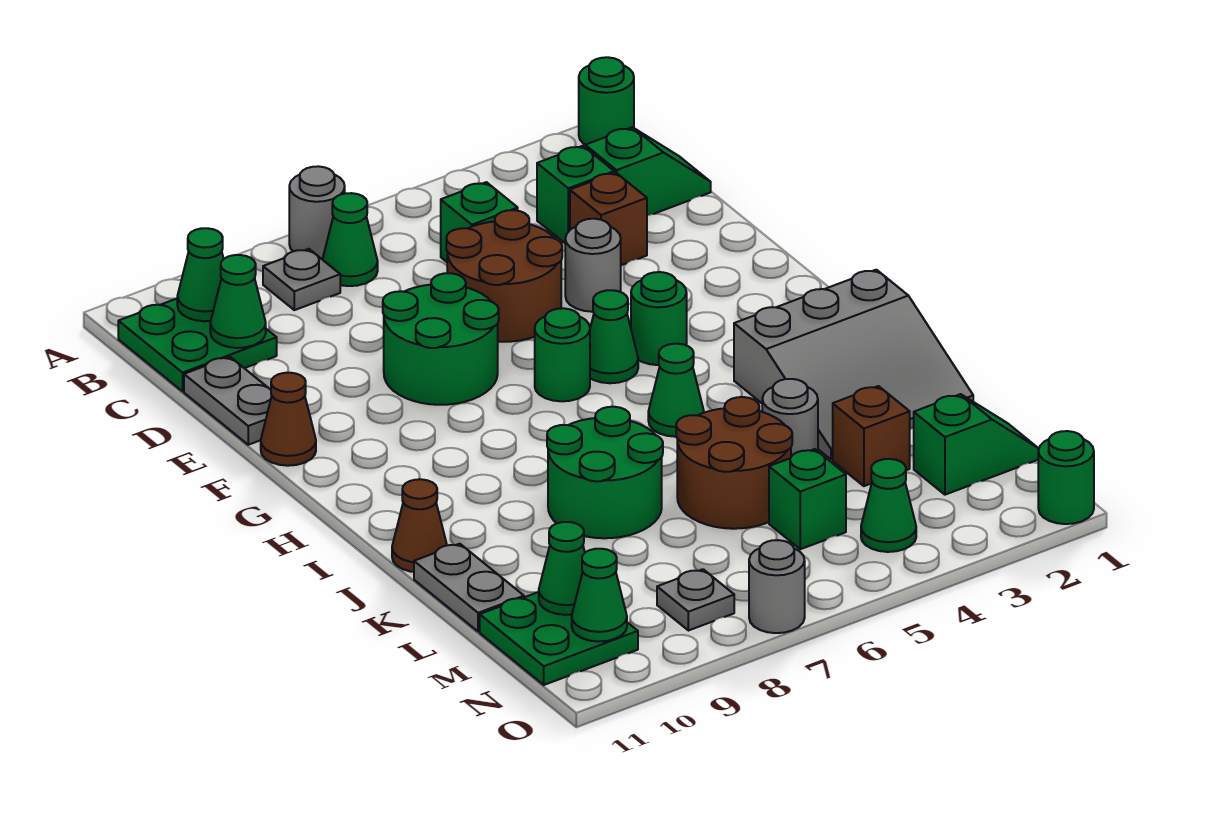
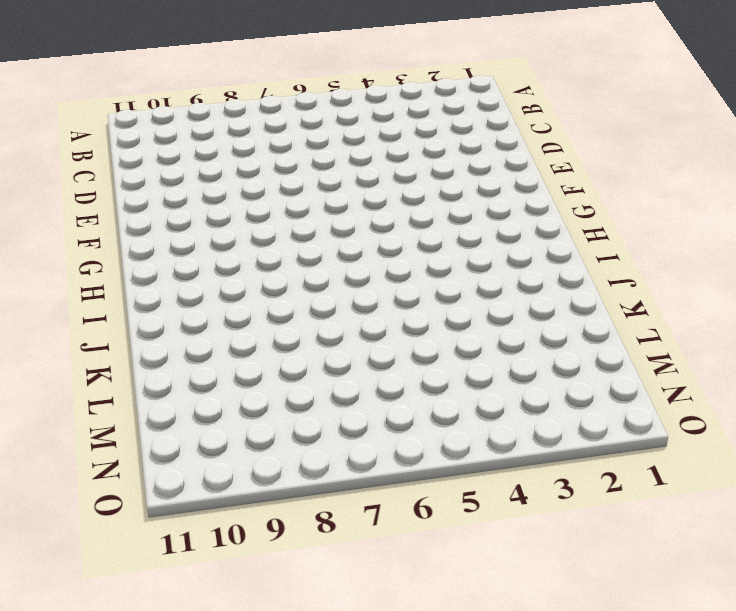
none -> green round brick A1 level 1
none -> grey round brick A7 level 1
none -> green cone B7 level 1
none -> grey plate B8 level 1

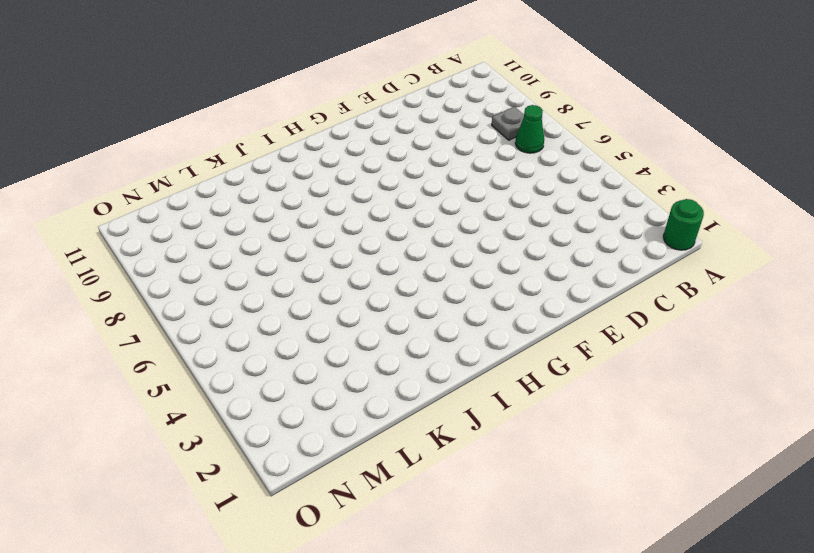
none -> grey round brick A7 level 1
none -> green plate B10:C11 level 1
none -> green slope C1:C2 level 1 top 2
none -> green brick C3 level 1

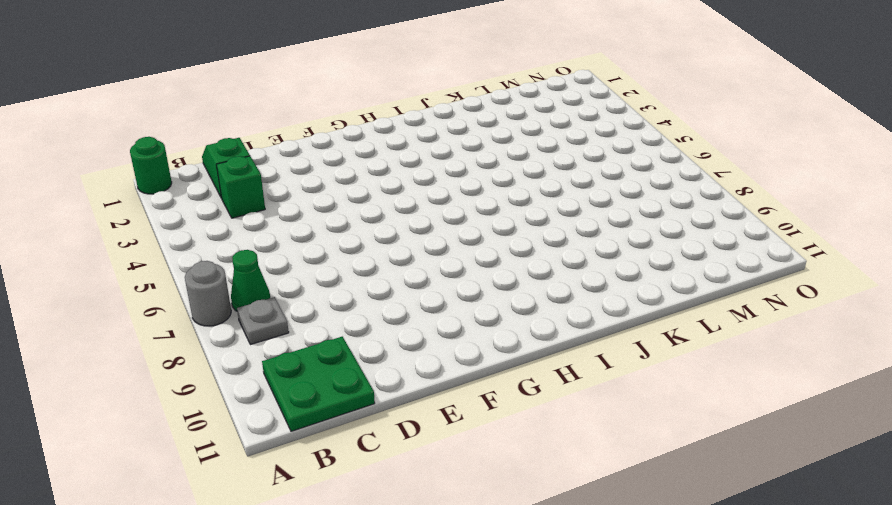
none -> green brick C5 level 1
none -> brown brick D3 level 1
none -> brown round brick D5:E6 level 1
none -> grey plate D11:E11 level 1

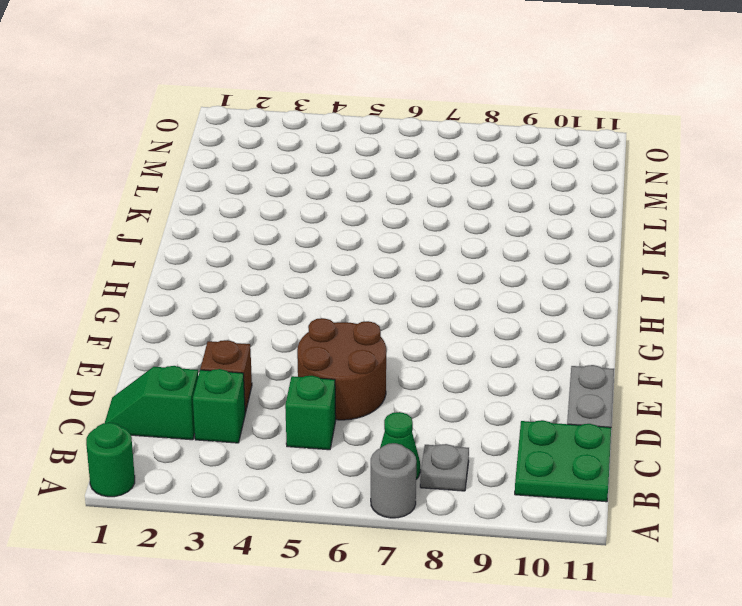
none -> grey round brick E4 level 1
none -> green round brick E7:F8 level 1
none -> brown cone F11 level 1
none -> green round brick G4 level 1

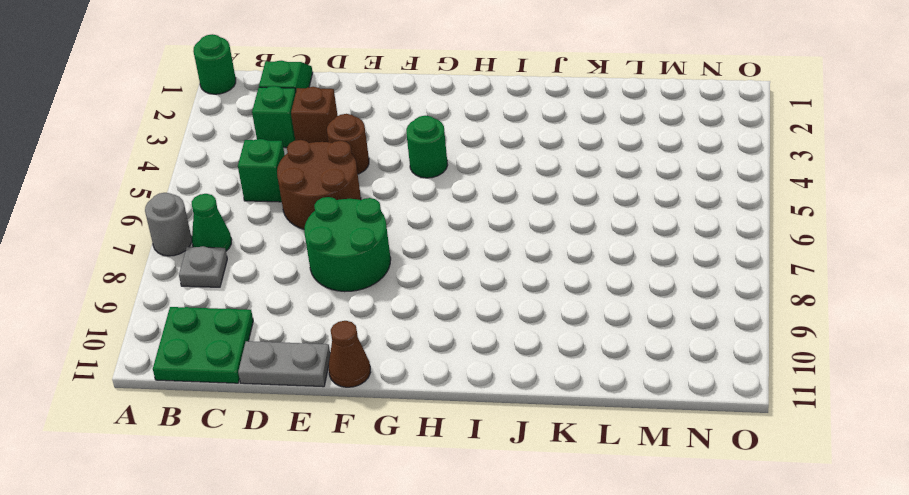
brown round brick E4 level 1 -> grey round brick E4 level 1
none -> green cone G5 level 1
none -> green round brick G6 level 1
none -> grey slope I1:K3 level 1 top I
none -> green cone I5 level 1

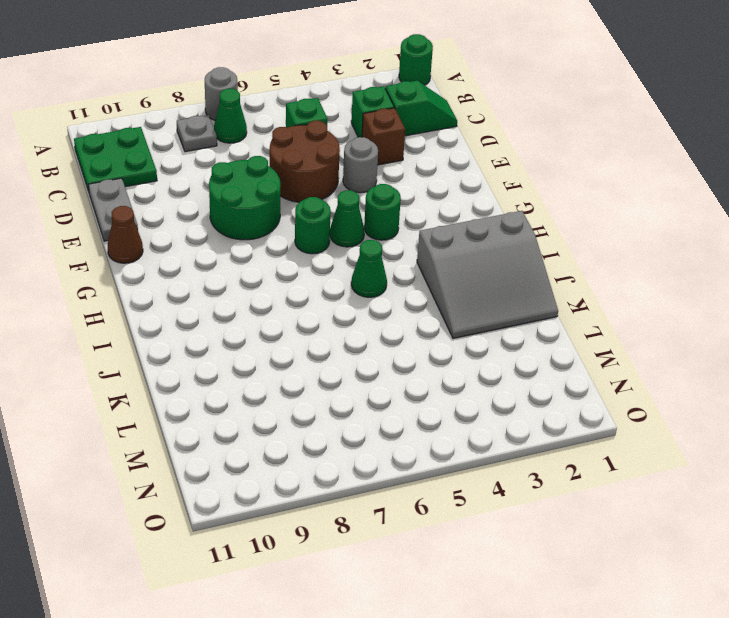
none -> green round brick J7:K8 level 1
none -> brown cone J11 level 1
none -> grey round brick K4 level 1
none -> brown round brick K5:L6 level 1

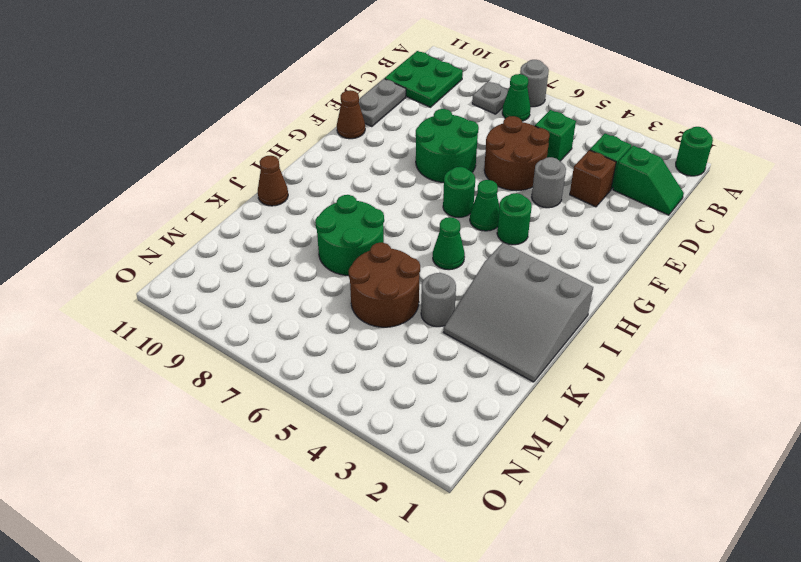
none -> grey plate K11:L11 level 1
none -> brown brick L3 level 1
none -> green slope M1:M2 level 1 top 2
none -> green brick M5 level 1

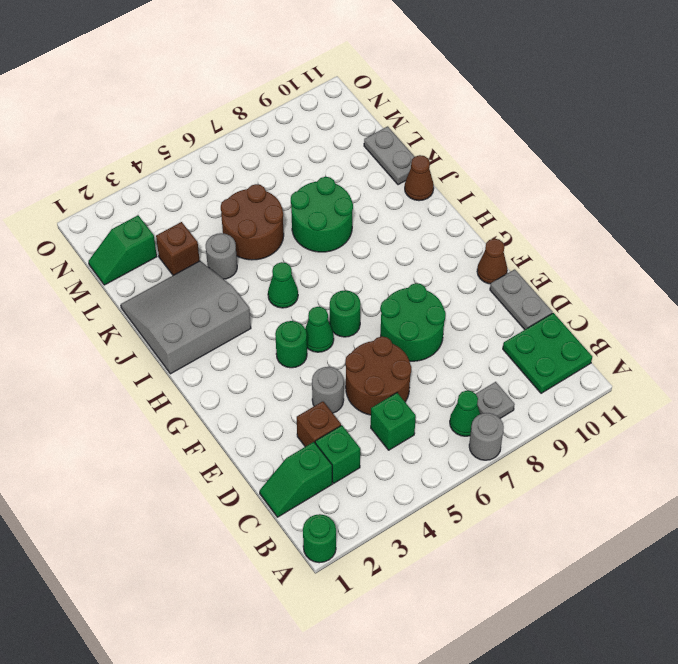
none -> green brick M5 level 1
none -> green plate M10:N11 level 1
none -> green cone N4 level 1
none -> grey plate N8 level 1

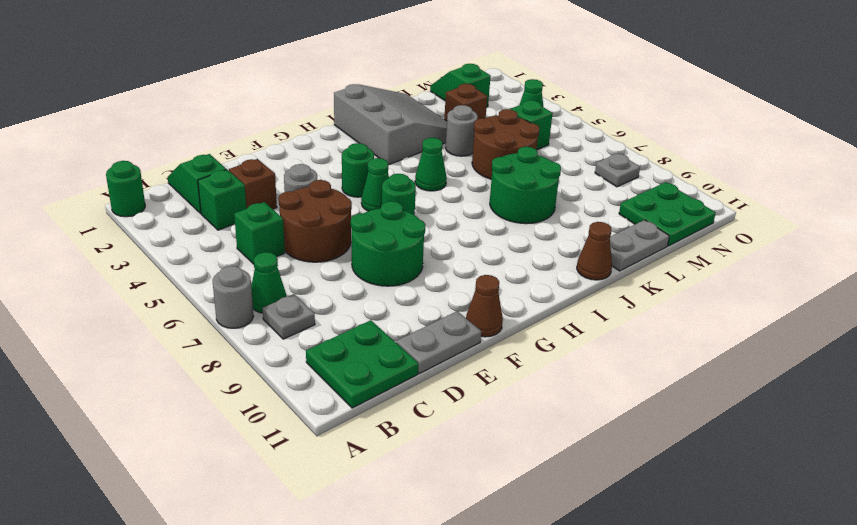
none -> green round brick O1 level 1
none -> grey round brick O7 level 1
none -> green cone B10 level 2
none -> green cone C10 level 2

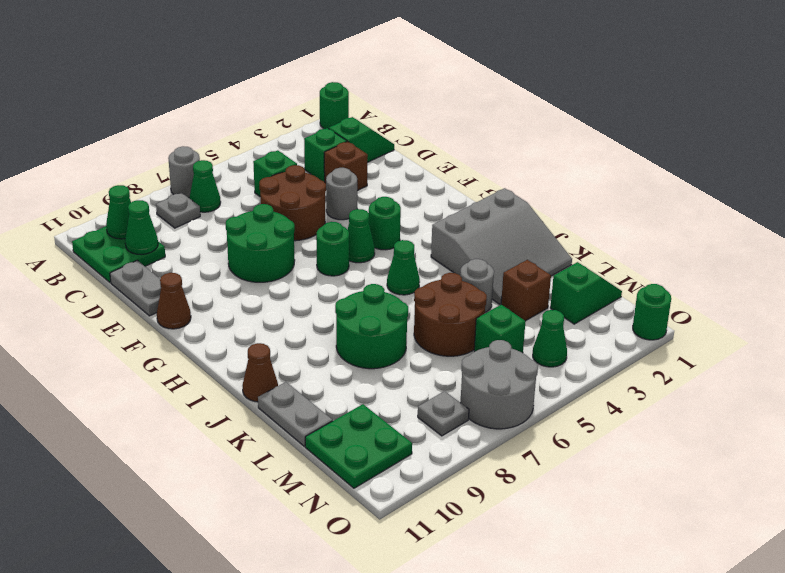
grey round brick N6:O7 level 1 -> grey round brick O7 level 1
none -> green cone M10 level 2
none -> green cone N10 level 2

